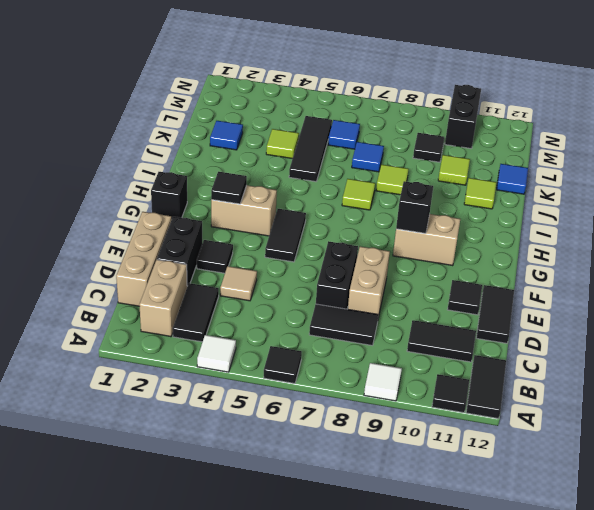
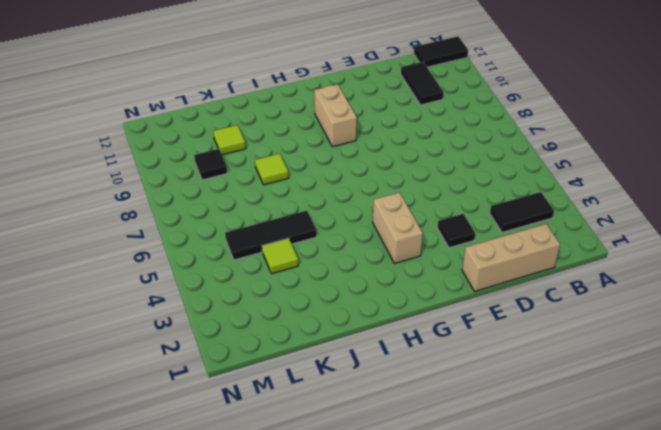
none -> white tile A4 level 1
none -> black tile A6 level 1
none -> white tile A9 level 1
none -> black tile A11 level 1

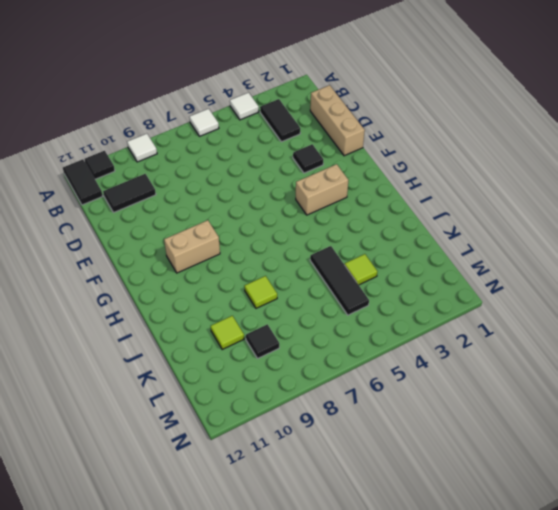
white tile A6 level 1 -> black tile A6 level 1
none -> tan brick B2:C2 level 1
none -> black tile C7:C8 level 1
none -> black brick D2:E2 level 1
none -> tan tile D4 level 1

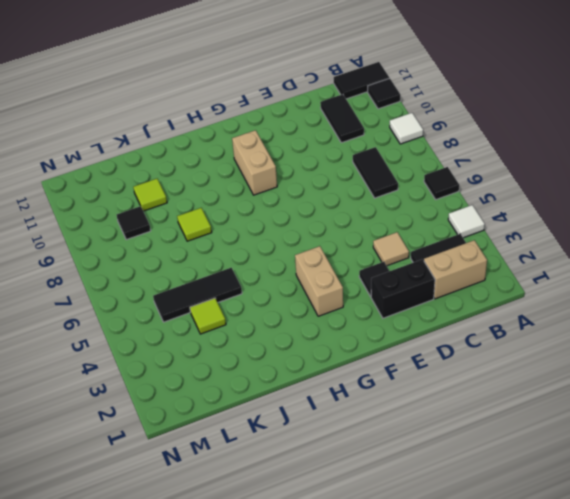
none -> tan brick C1:E1 level 1
none -> black brick D7:E7 level 1
none -> tan brick D8:E8 level 1
none -> black tile D12:E12 level 1

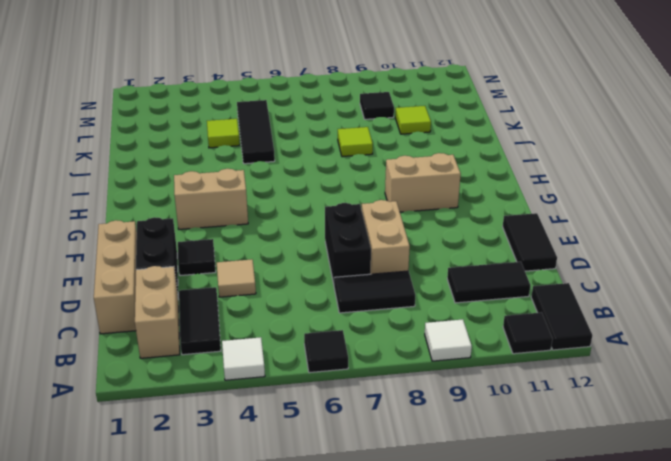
none -> black tile E11 level 1
none -> black tile F5:G5 level 1
none -> black brick G1 level 1
none -> lime tile I7 level 1

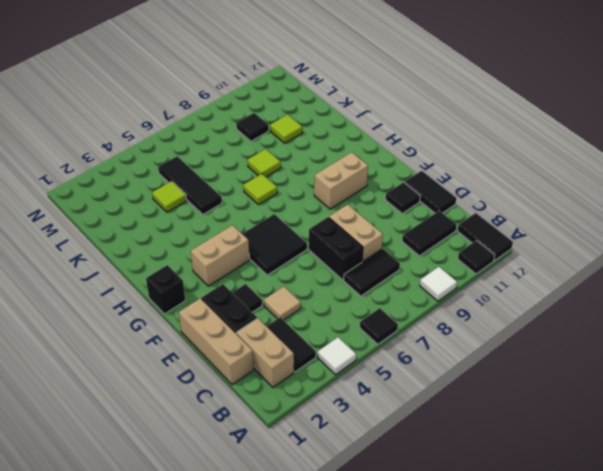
black tile F5:G6 level 1 -> black tile F5:G5 level 1
none -> lime tile J11 level 1
none -> blue tile K2 level 1
none -> blue tile K7 level 1
none -> blue tile K12 level 1

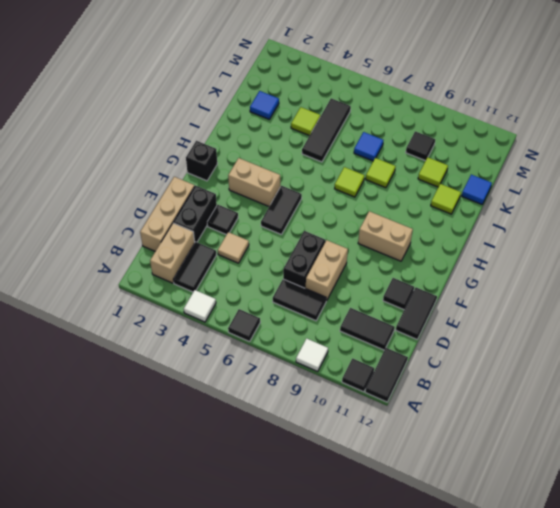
none -> blue tile L6 level 1
none -> black brick M10:N10 level 1
none -> black tile G3 level 2
none -> black brick G9 level 2

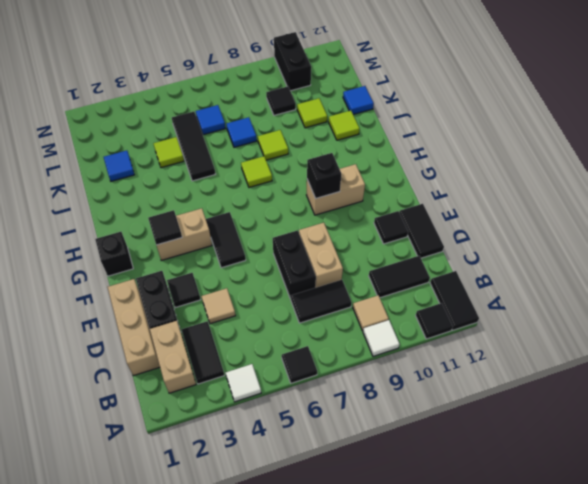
tan tile B9 level 1 -> none

